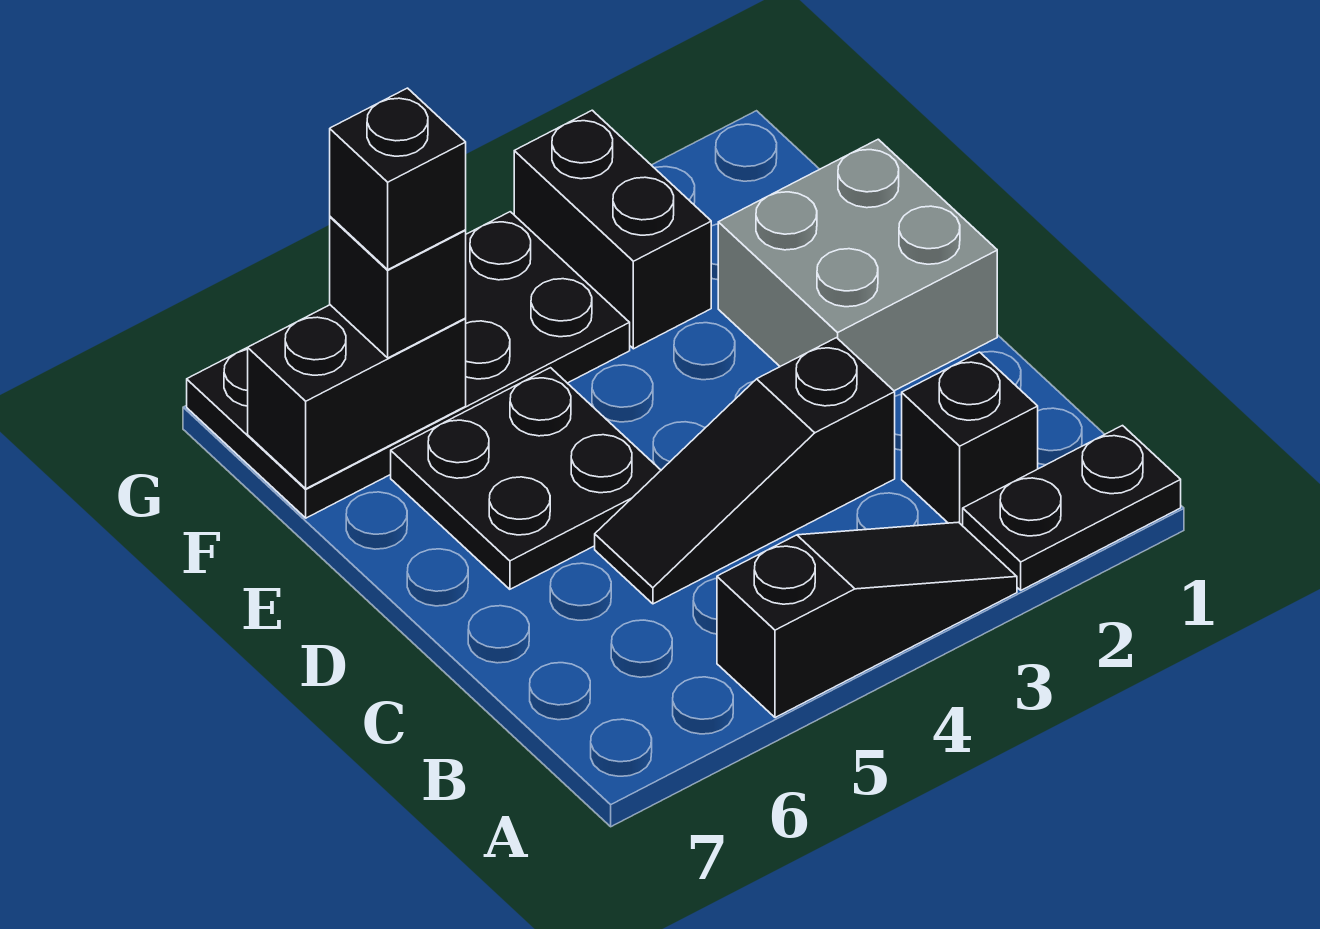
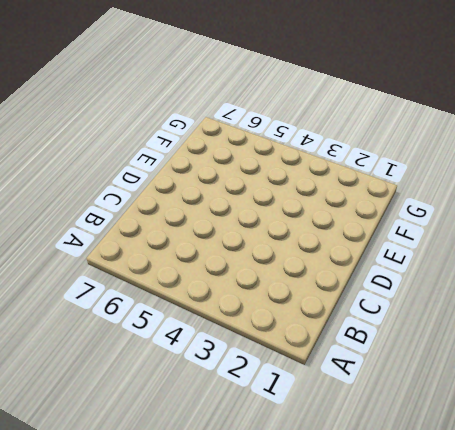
none -> black plate A1:A2 level 1
none -> black slope A3:A5 level 1 top 5

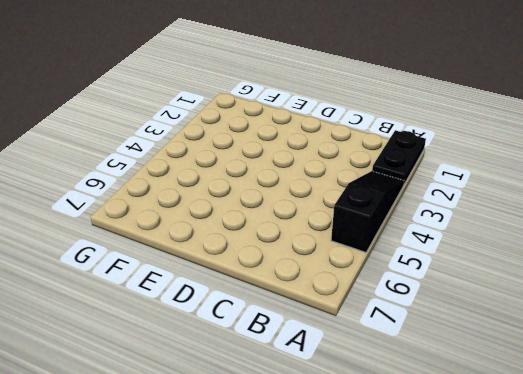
none -> black brick B2 level 1
none -> black slope C3:C5 level 1 top 3

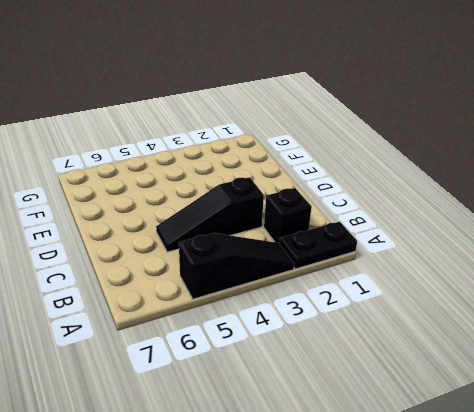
none -> grey brick D1:E2 level 1
none -> black plate D5:E6 level 1

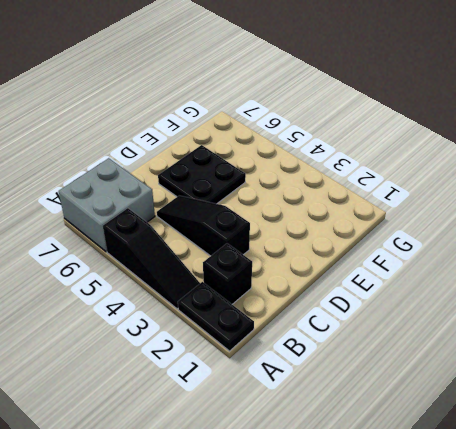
grey brick A6:B7 level 1 -> grey brick D1:E2 level 1
none -> black brick F3:G3 level 1
none -> black plate F4:G7 level 1

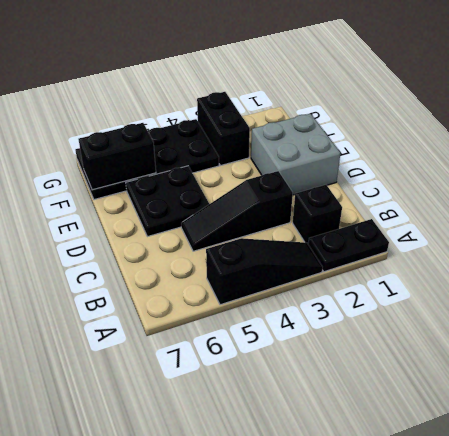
none -> black brick F6 level 3
none -> black brick F6 level 4

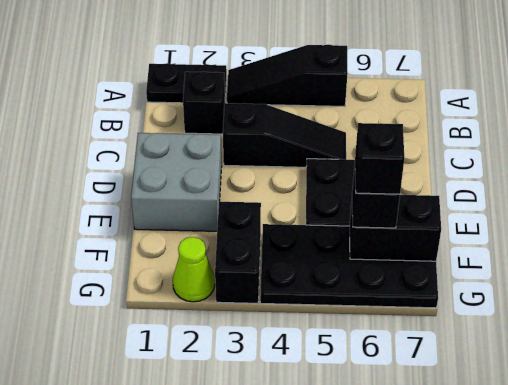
lime cone G2 level 1 -> none

